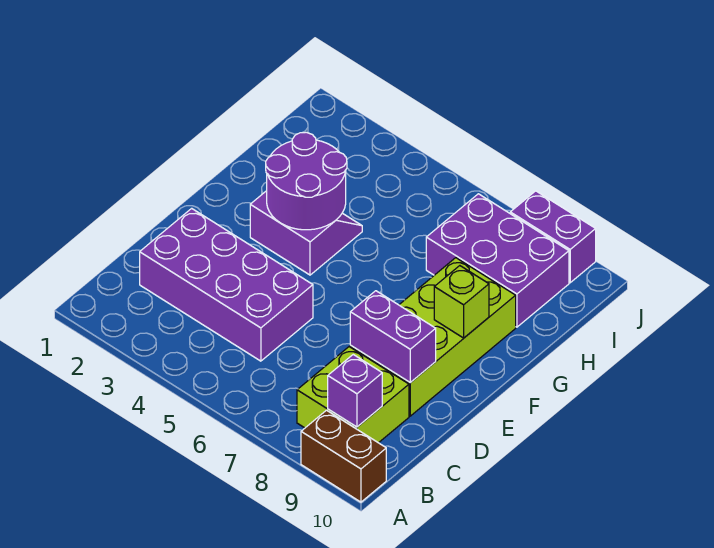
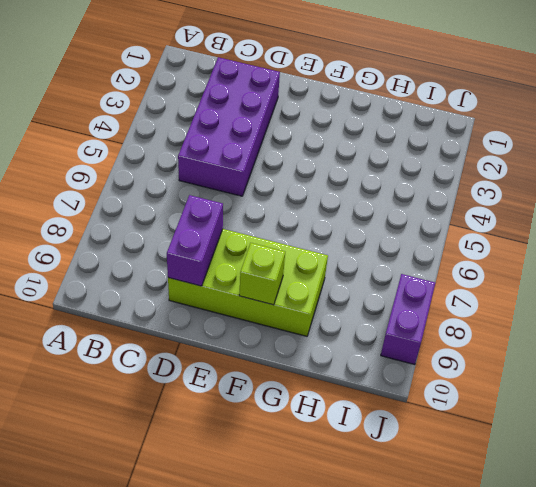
none -> brown brick A9:A10 level 1
none -> lime brick B8:C9 level 1

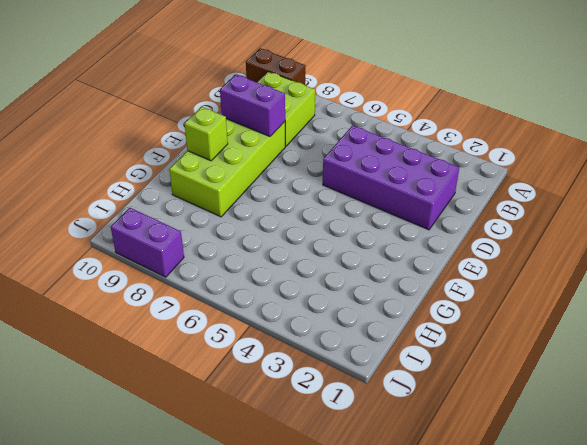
none -> purple slope F3:G4 level 1 top F
none -> purple brick H7:I9 level 1

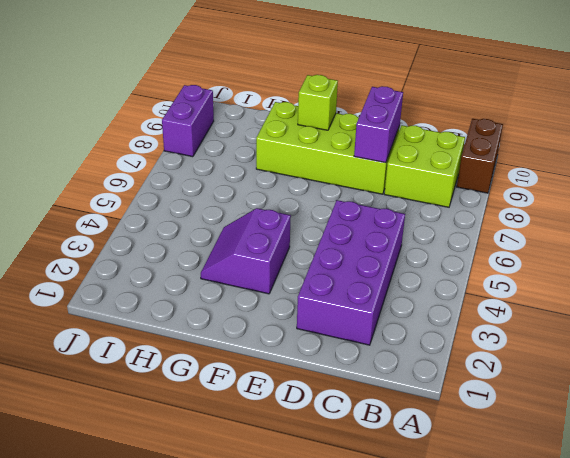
none -> purple brick H7:I9 level 1
none -> purple brick B9 level 2

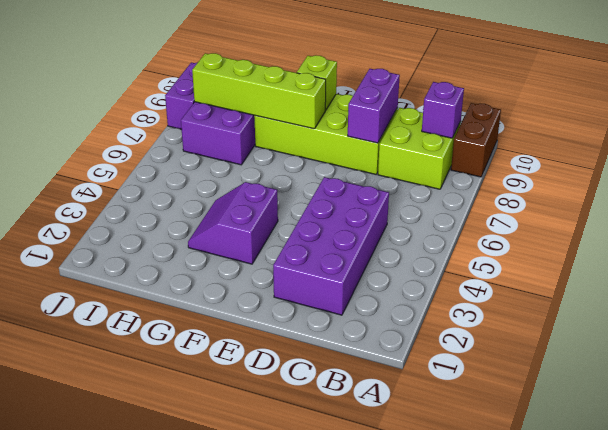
lime brick F8:I8 level 2 -> none
none -> purple round brick F3:G4 level 2

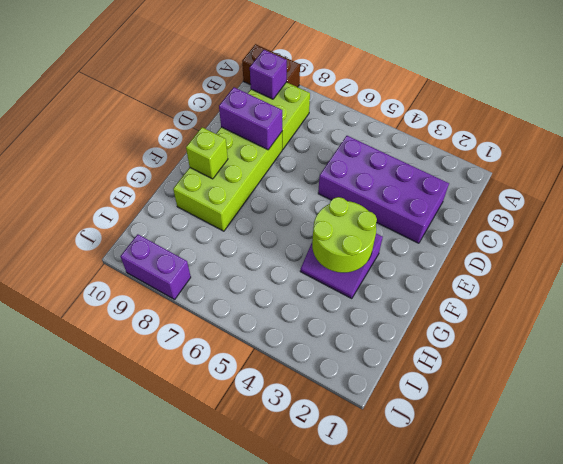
lime round brick F3:G4 level 2 -> purple round brick F3:G4 level 2
none -> purple brick H7:I9 level 1

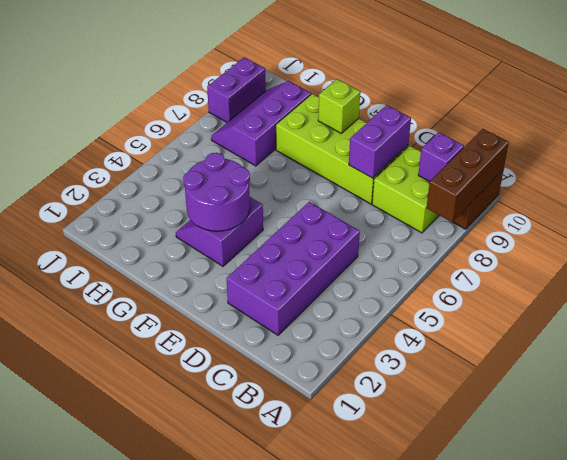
brown brick A8:A10 level 2 -> none
purple slope H7:I9 level 1 top H -> purple brick H7:I9 level 1

